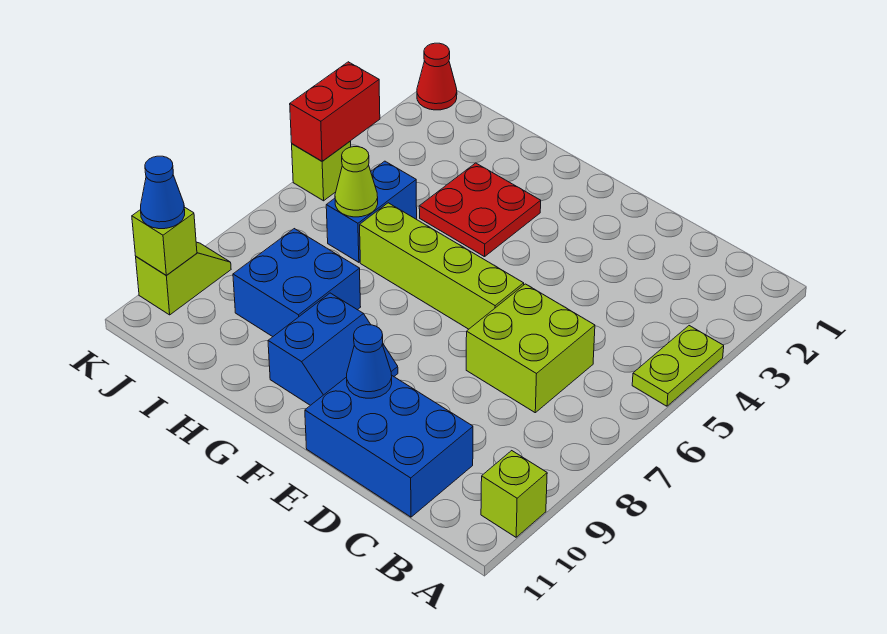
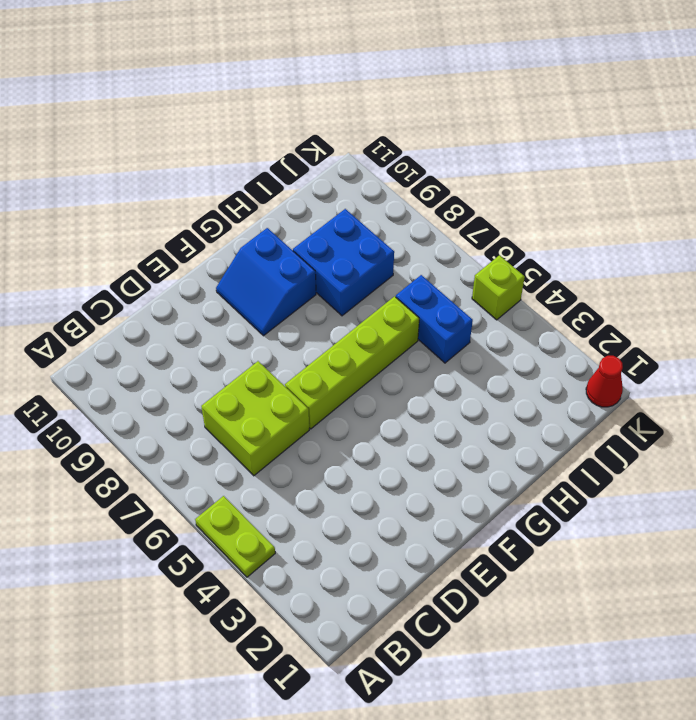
none -> lime brick A10 level 1
none -> blue brick C10:E11 level 1
none -> red plate G3:H4 level 1

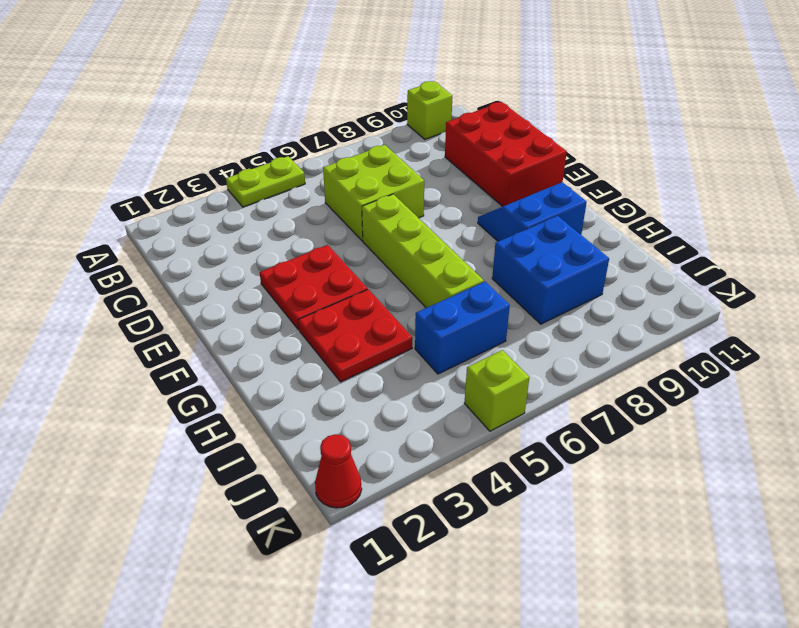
red brick C10:E11 level 1 -> blue brick C10:E11 level 1
red plate E3:F4 level 1 -> none
none -> lime slope K9:K10 level 1 top 10
none -> blue cone E10 level 2
none -> lime cone I6 level 2

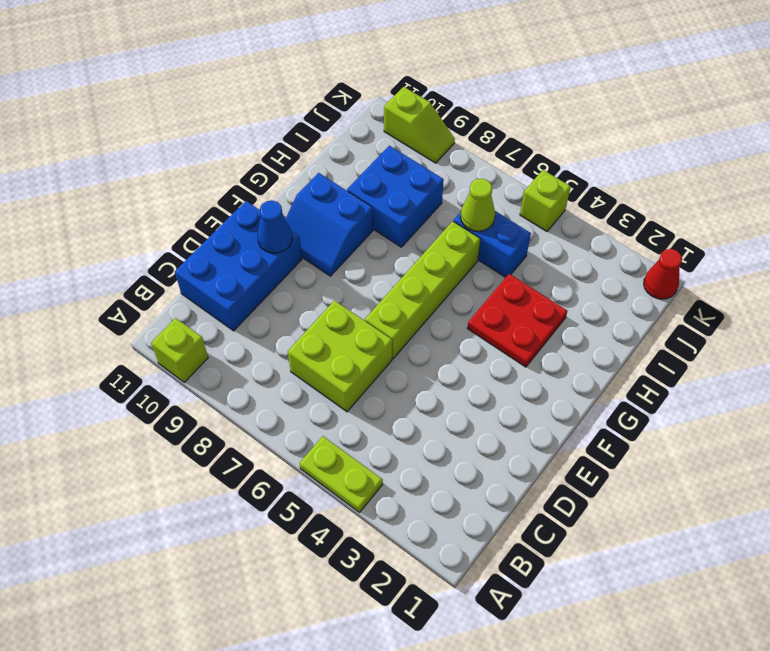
none -> red brick K4:K5 level 2
none -> lime brick K10 level 2
none -> blue cone K10 level 3

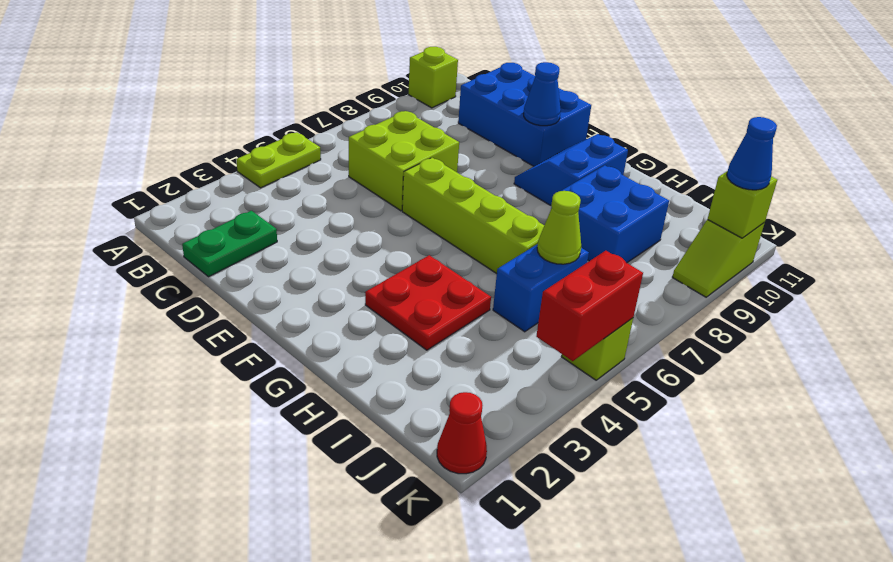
green plate C1:C2 level 1 -> none

